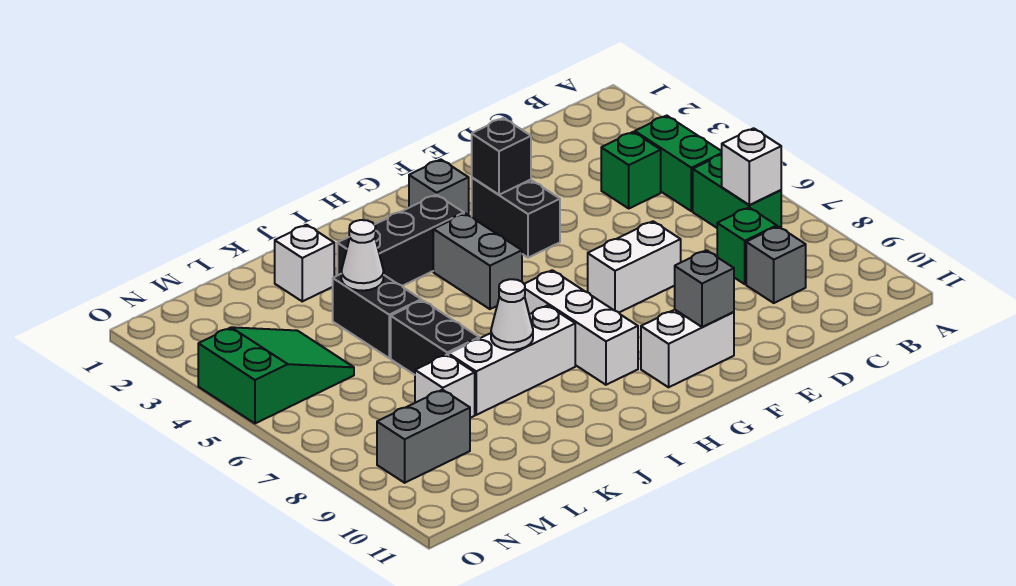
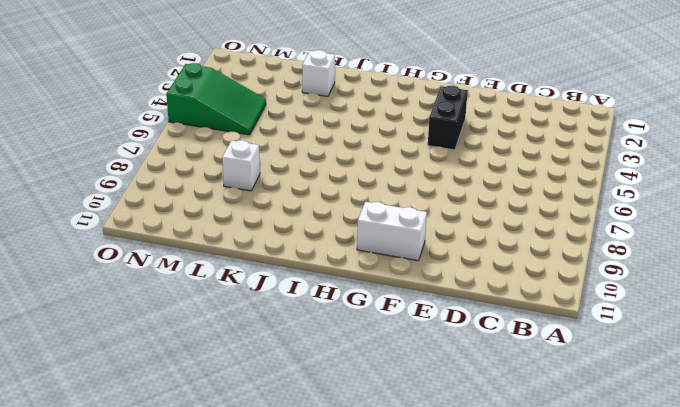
none -> green brick B4:B5 level 1
none -> green brick B6:B7 level 1
none -> green brick C4 level 1

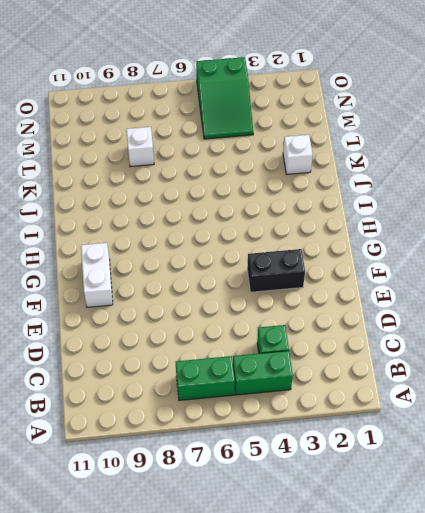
none -> green brick C8 level 1
none -> grey brick C9 level 1
none -> white brick E7:F7 level 1

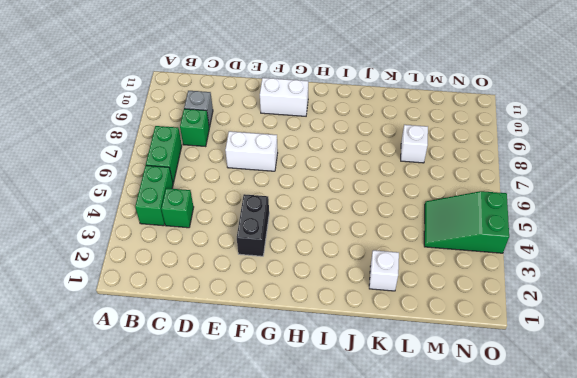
none -> grey brick G2 level 1
none -> black brick H3:J3 level 1
none -> grey brick H4:H5 level 1

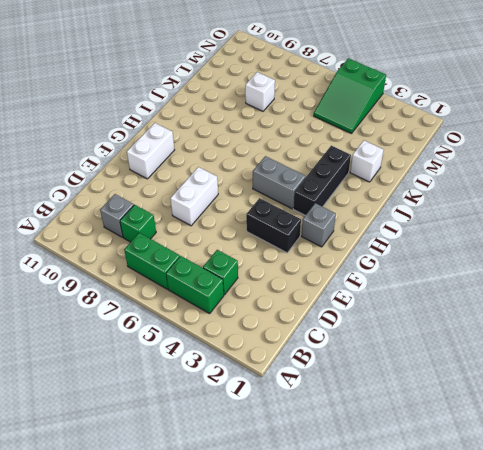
none -> white brick H7:H9 level 1
none -> white brick I8:K8 level 1
none -> black brick K4:K5 level 1

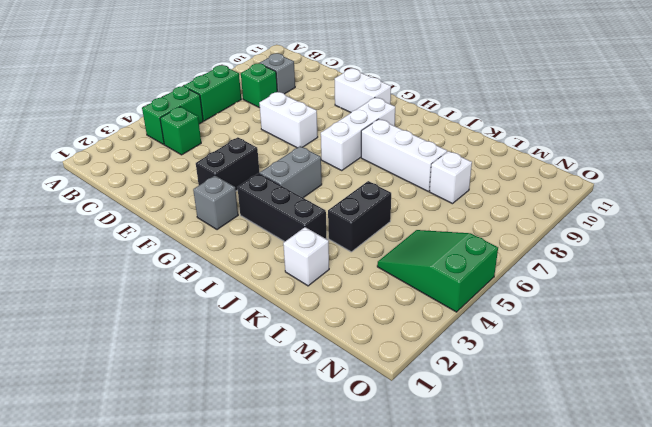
none -> black brick K6:K7 level 1
none -> grey brick M9:N9 level 1
none -> white brick B7 level 2

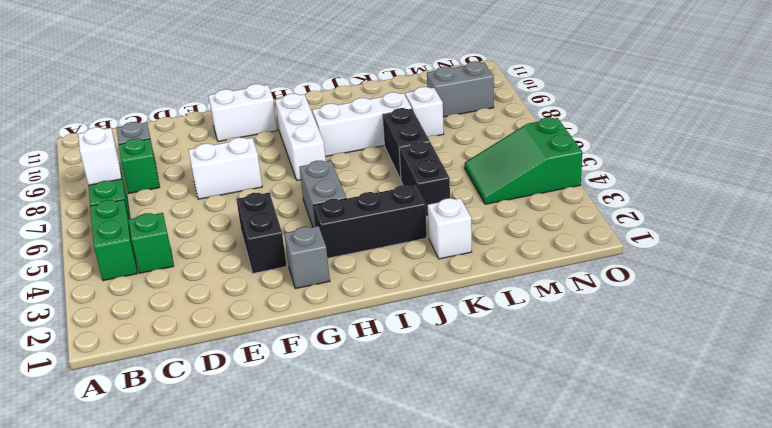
none -> black brick F3 level 2
none -> grey brick F10 level 2
none -> white cone J8 level 2

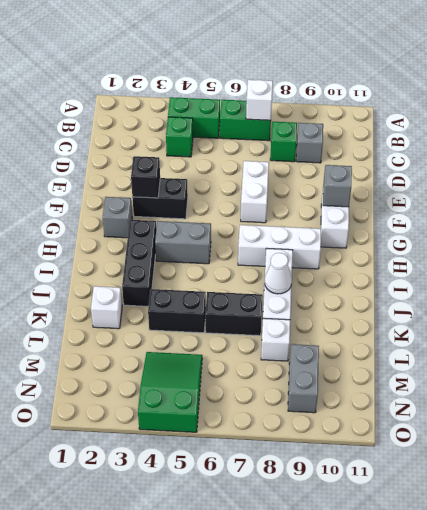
none -> white cone K4 level 2

